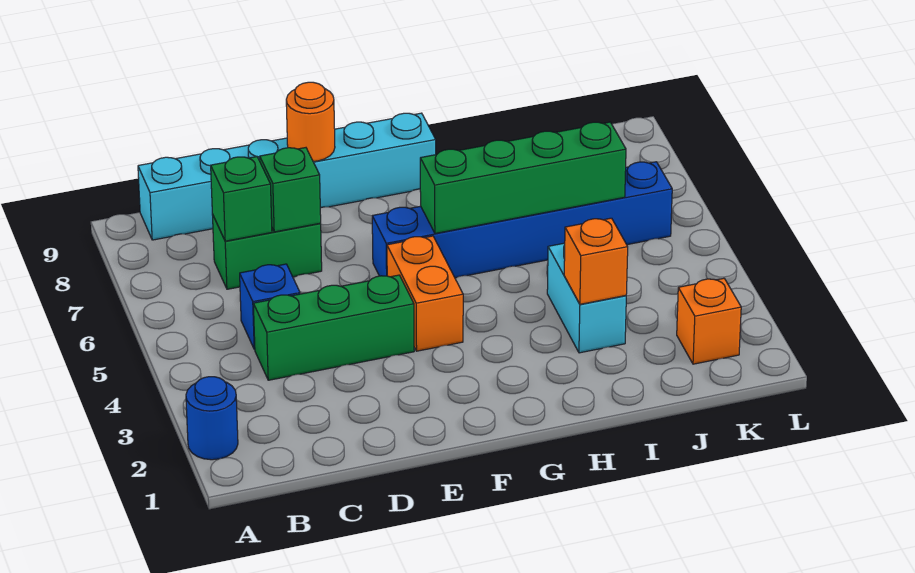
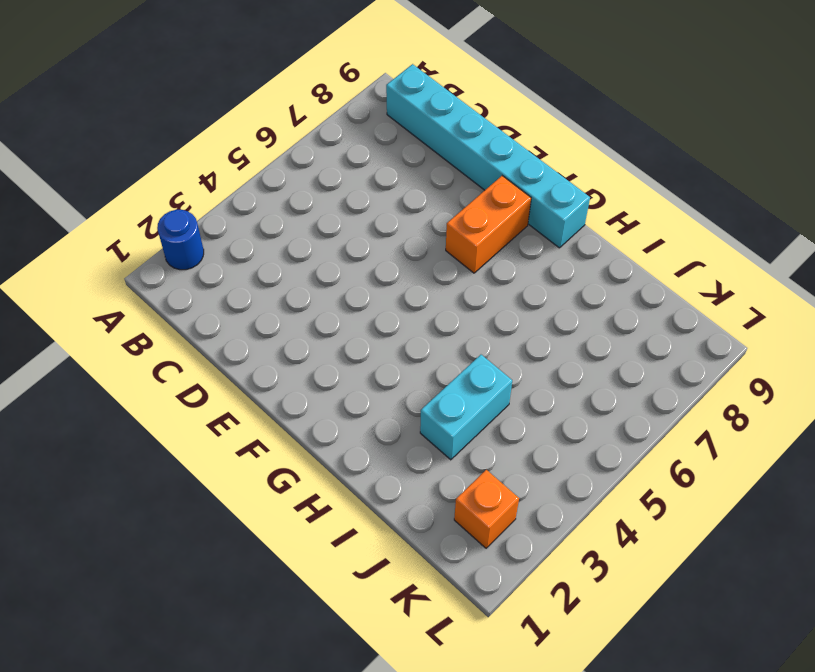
orange brick F7:F8 level 1 -> orange brick F4:F5 level 1
none -> green brick C4:E4 level 1
none -> blue brick C5 level 1
none -> green brick C7:D7 level 1

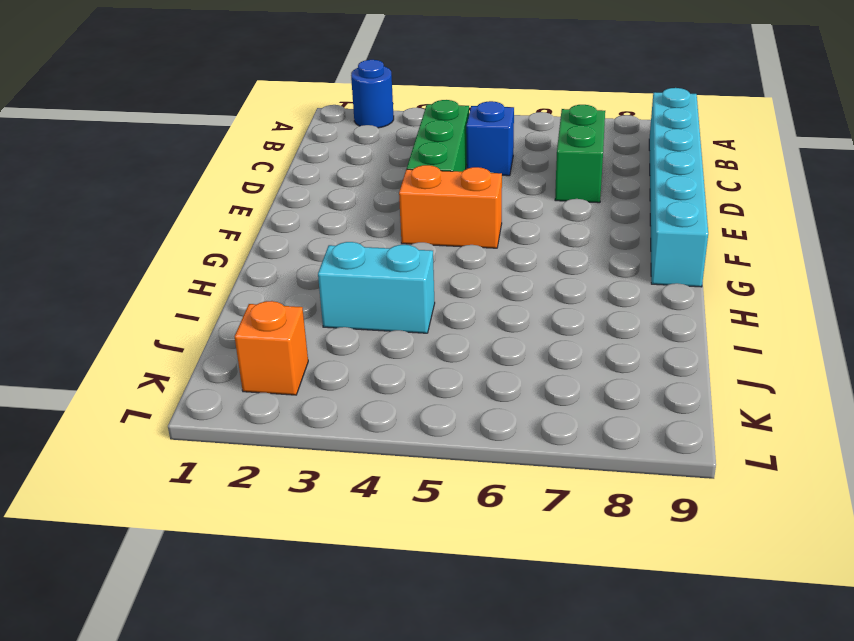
none -> blue brick F6:K6 level 1
none -> green brick C7 level 2
none -> green brick D7 level 2

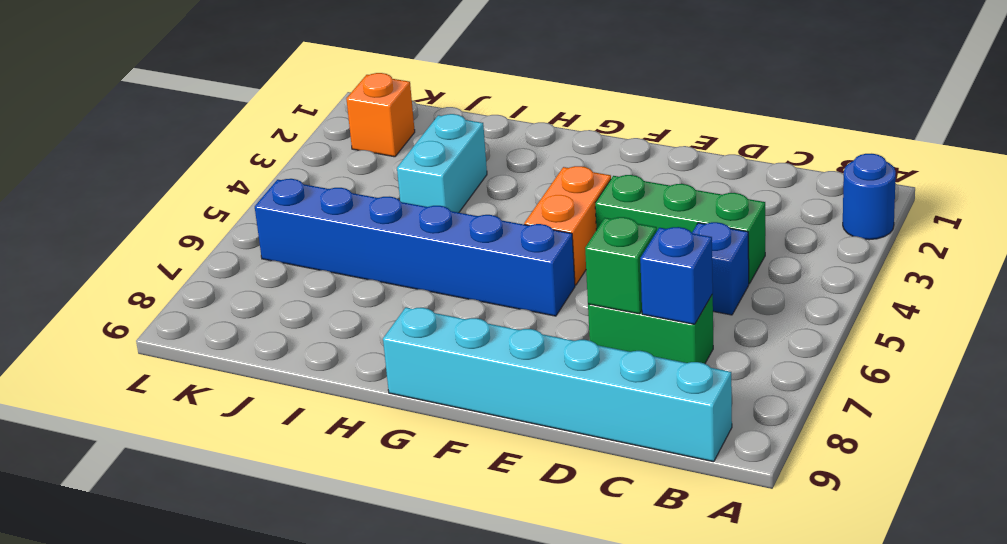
blue brick C7 level 2 -> green brick C7 level 2
none -> orange round brick E9 level 2
none -> green brick G6:J6 level 2
none -> orange brick I3 level 2

